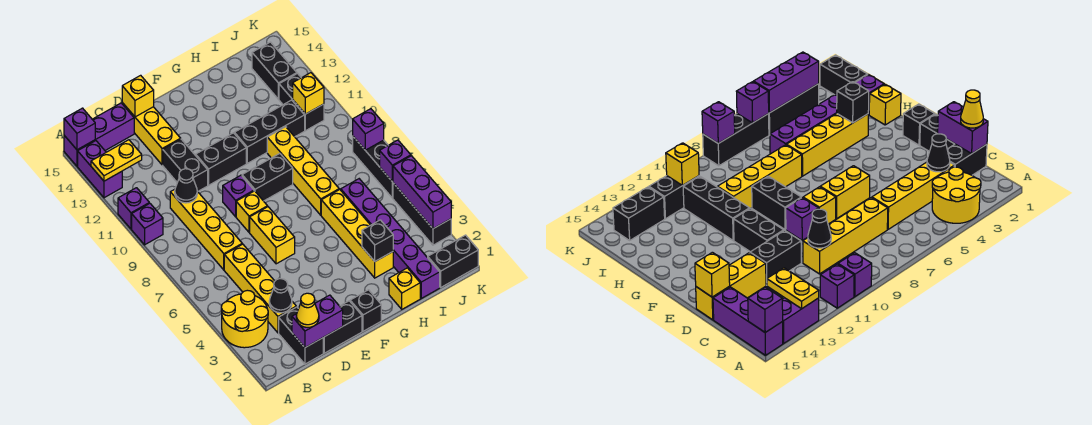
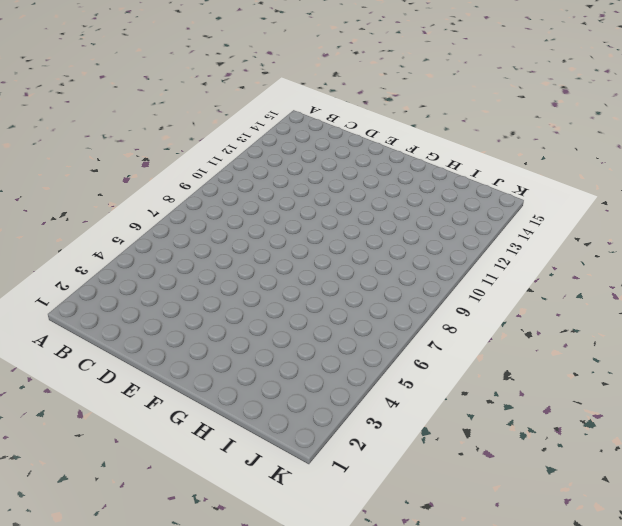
none -> yellow round brick A3:B4 level 1
none -> purple brick A10 level 1
none -> purple brick A11 level 1
none -> purple brick A13:A14 level 1

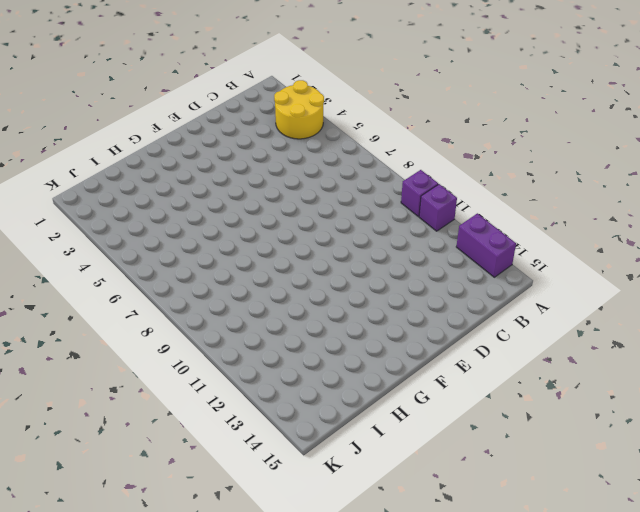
none -> purple brick A15:C15 level 1
none -> black brick C1:C2 level 1
none -> yellow brick C3:C6 level 1
none -> yellow brick C7:C10 level 1

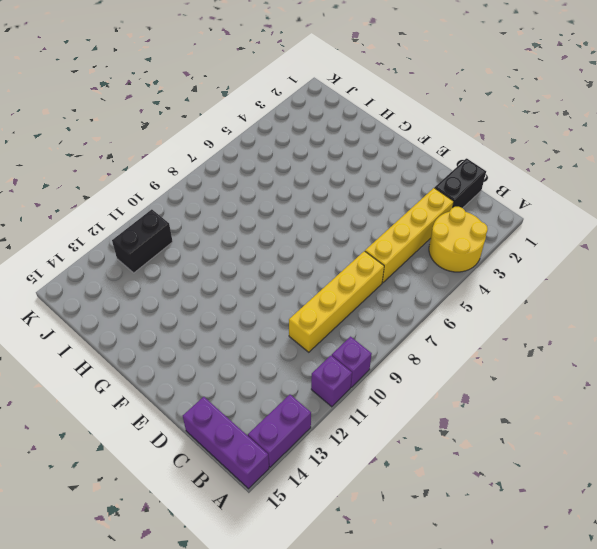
none -> black brick D1:E1 level 1
none -> black brick D11:D12 level 1
none -> yellow brick D13:D15 level 1
none -> yellow brick E6:E7 level 1

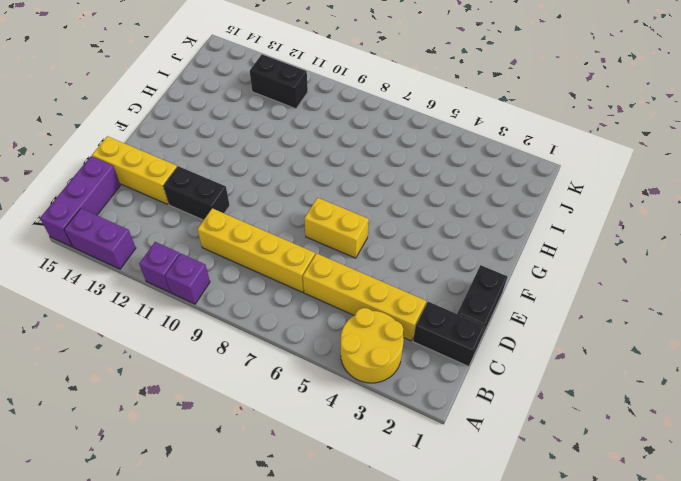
none -> yellow brick E8 level 1
none -> purple brick E9 level 1
none -> black brick E11:F11 level 1
none -> black brick F1 level 1

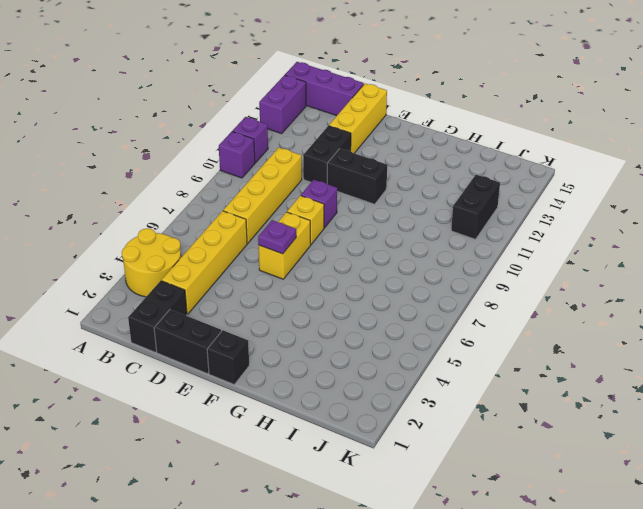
purple plate E6 level 2 -> none
none -> black brick F9:G9 level 1
none -> black brick G11:I11 level 1
none -> yellow brick H1 level 1
none -> yellow brick H3:H6 level 1

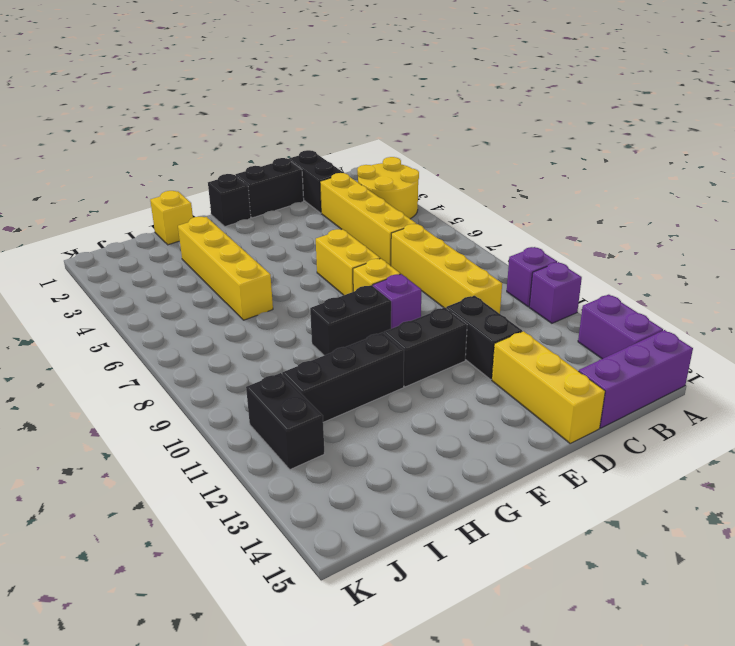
none -> yellow brick H7:H10 level 1
none -> purple brick I1:I6 level 1
none -> black brick J1:K1 level 1
none -> black brick J13:J14 level 1

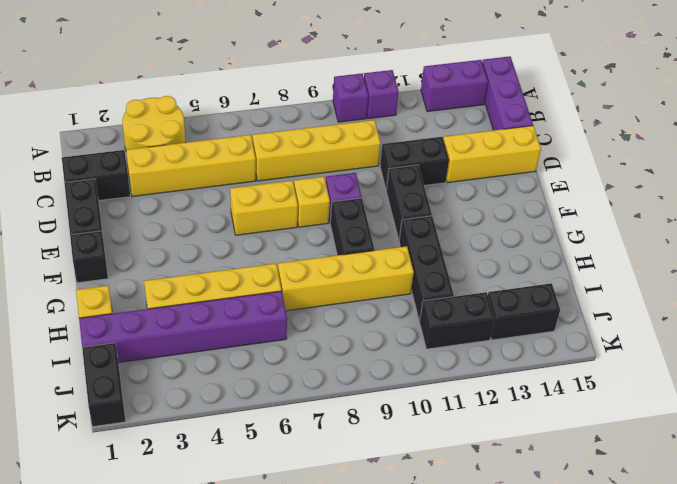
none -> black brick K3:K5 level 1
none -> black brick K6:K8 level 1
none -> yellow plate A13:B13 level 2
none -> purple brick A15 level 2

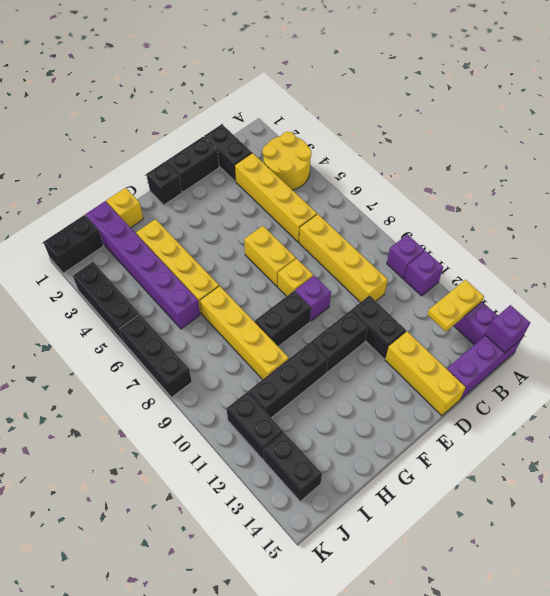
none -> purple brick C1:D1 level 2
none -> black cone C3 level 2
none -> black cone C10 level 2
none -> yellow brick D15 level 2

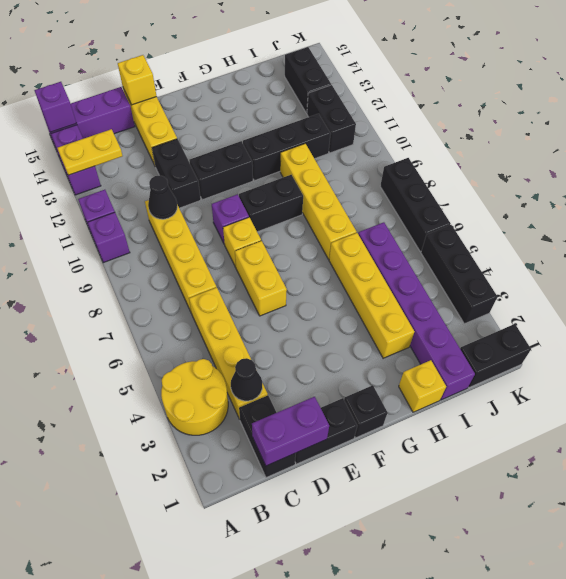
none -> black brick H3 level 2
none -> yellow brick J11 level 2
none -> purple brick K3:K5 level 2
none -> purple brick K6 level 2

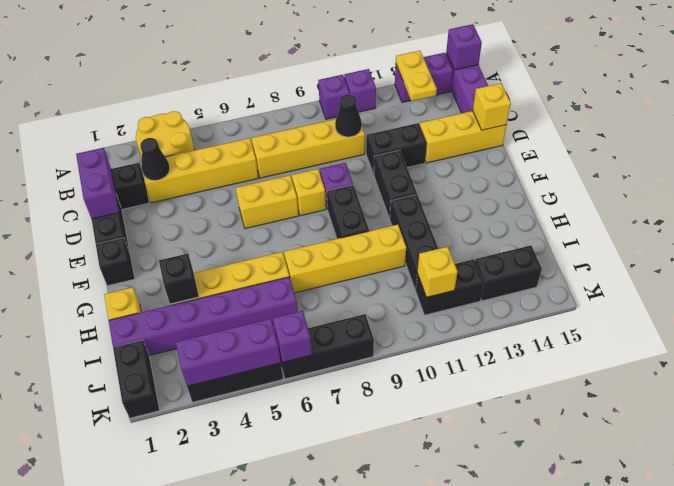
none -> purple brick K8 level 2
none -> yellow cone C1 level 3

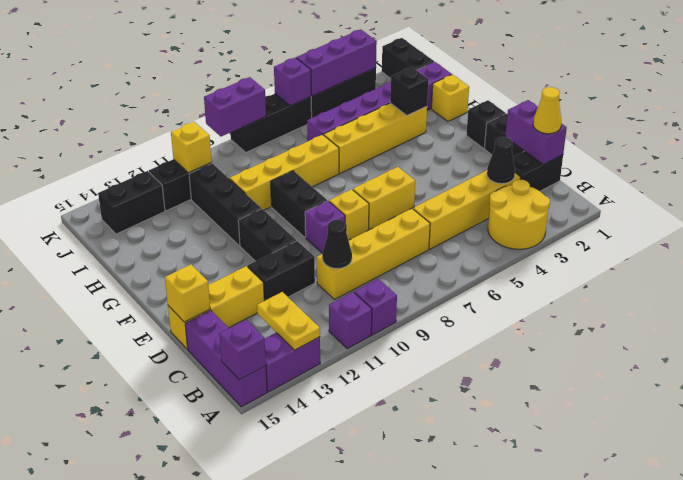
purple brick K8:K9 level 2 -> purple brick K8 level 2

